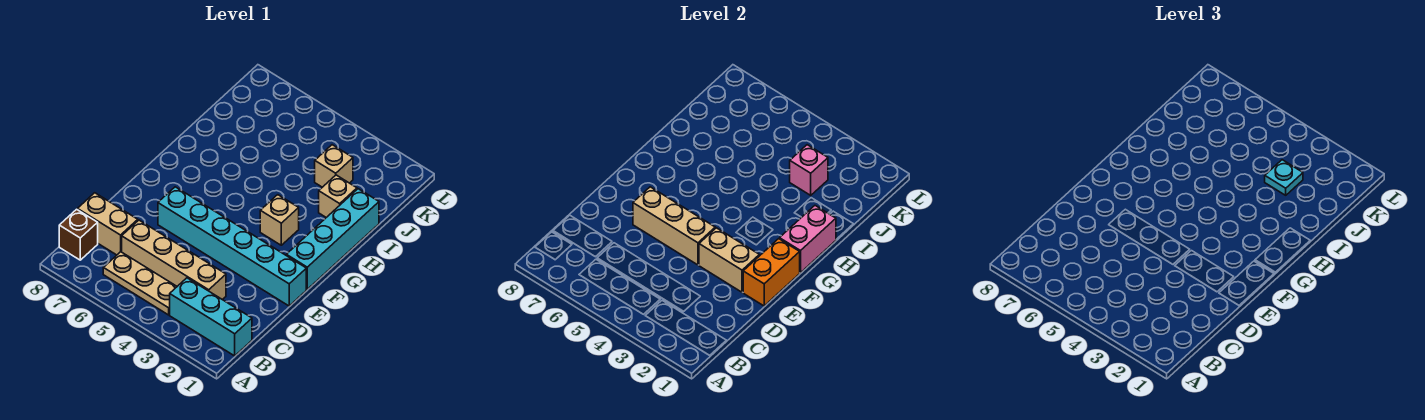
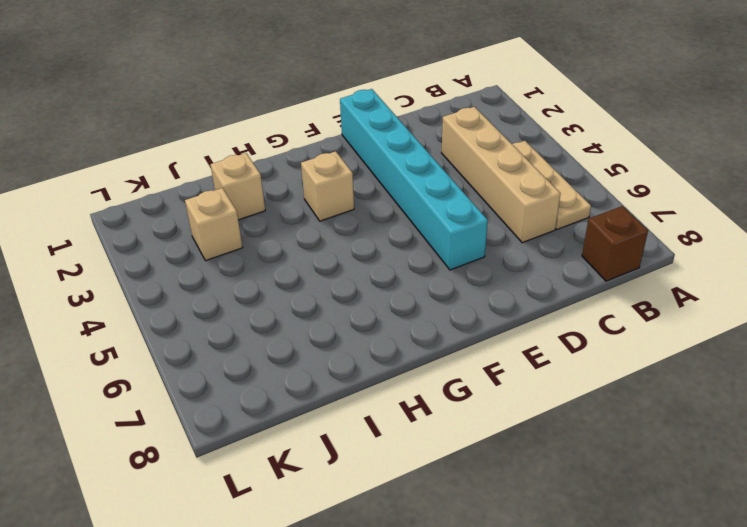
none -> cyan brick B1:B3 level 1
none -> tan brick C7:C8 level 1
none -> cyan brick F1:I1 level 1

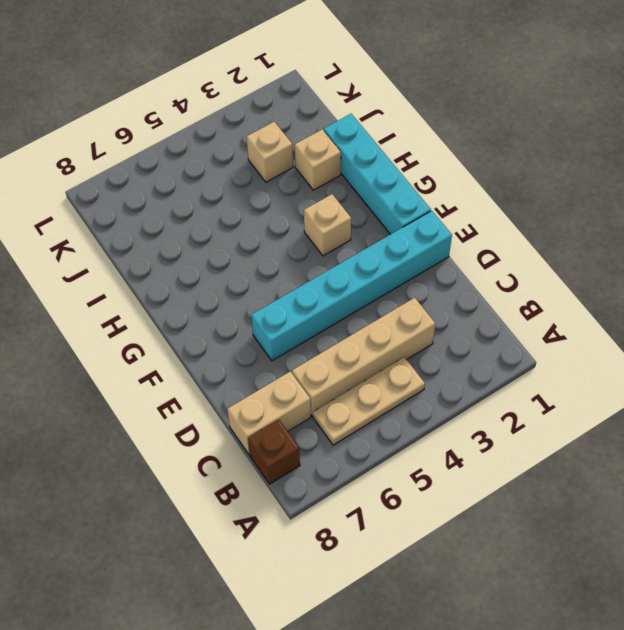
none -> cyan brick B1:B3 level 1
none -> orange brick E1:F1 level 2
none -> tan brick E2:E3 level 2

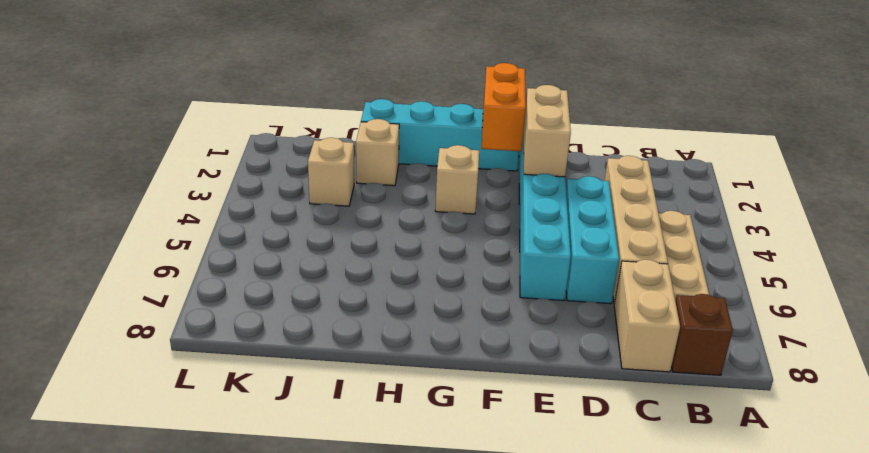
cyan brick D4:D6 level 1 -> cyan brick B1:B3 level 1
orange brick F1:F2 level 2 -> orange brick E1:F1 level 2
none -> tan brick E4:E6 level 2
none -> pink brick G1:H1 level 2
none -> pink brick J3 level 2

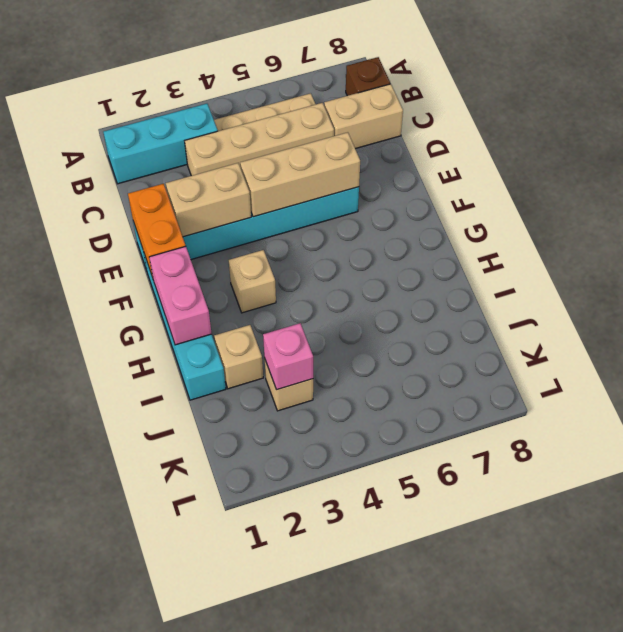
none -> cyan plate J3 level 3

